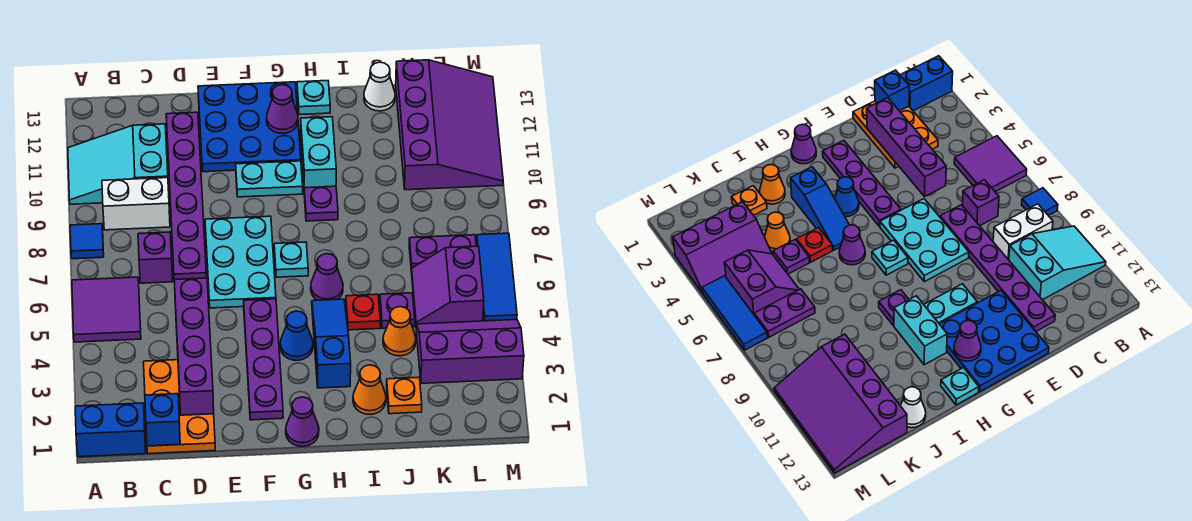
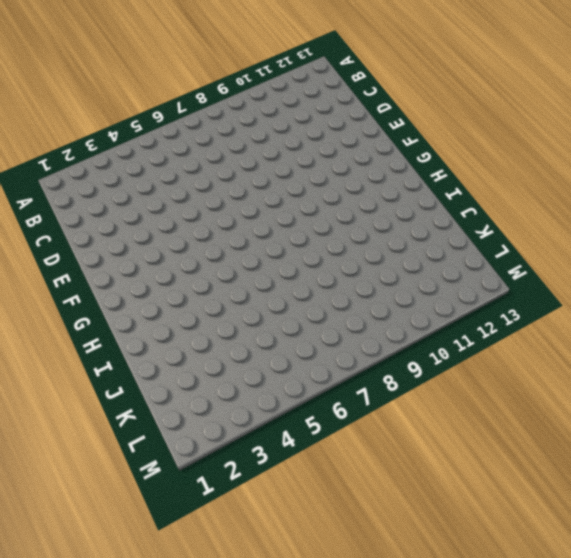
none -> blue brick A1:B1 level 1
none -> purple tile A5:B6 level 1
none -> blue tile A8 level 1
none -> cyan slope A10:C11 level 1 top C

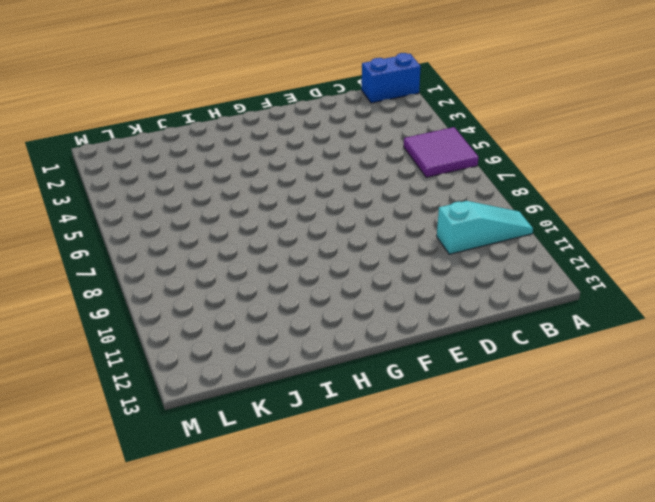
cyan slope A10:C10 level 1 top C -> cyan slope A10:C11 level 1 top C
none -> blue tile A8 level 1
none -> white brick B9:C9 level 1
none -> orange plate C1:D3 level 1
none -> purple brick C7 level 1

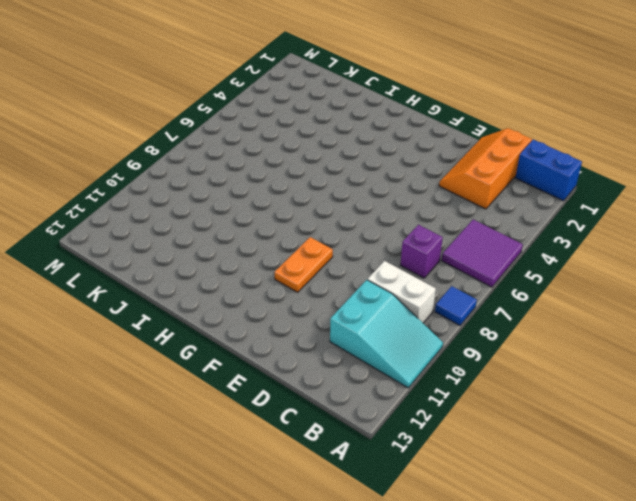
orange slope C1:D3 level 1 top C -> orange plate C1:D3 level 1
orange plate F9:F10 level 1 -> cyan plate F10:G10 level 1
none -> purple plate D7:D12 level 1
none -> cyan plate E6:F8 level 1
none -> blue plate E11:G13 level 1
none -> purple plate F2:F5 level 1

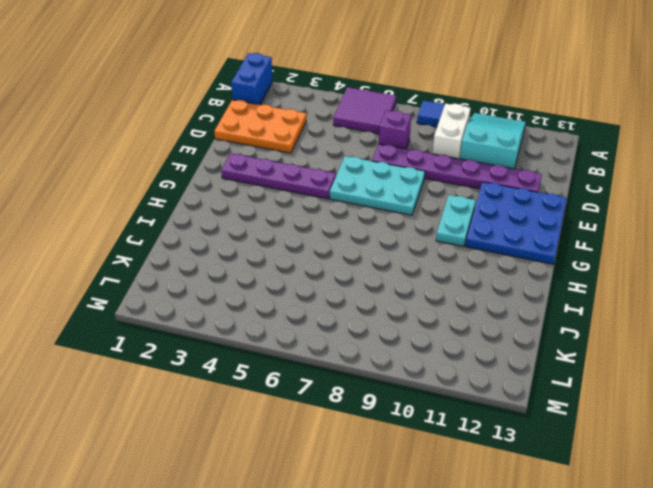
none -> purple cone G1 level 1
none -> blue cone G4 level 1
none -> cyan plate G7 level 1
none -> blue slope H3:H5 level 1 top 3

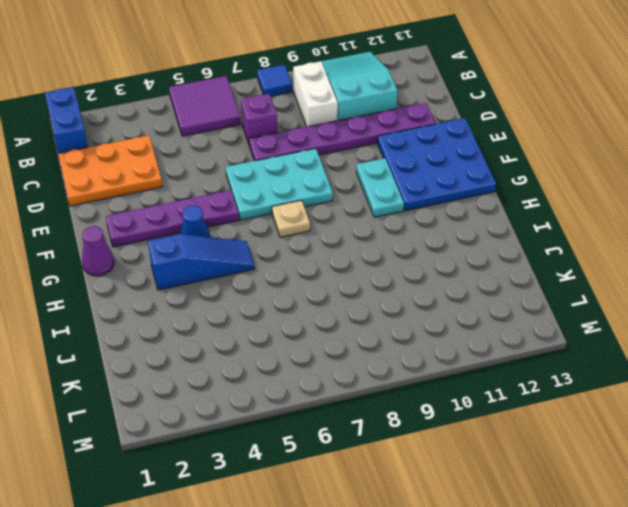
tan plate G7 level 1 -> cyan plate G7 level 1
none -> purple cone H6 level 1
none -> purple plate H9 level 1
none -> cyan brick H10:H11 level 1
none -> cyan plate H13 level 1

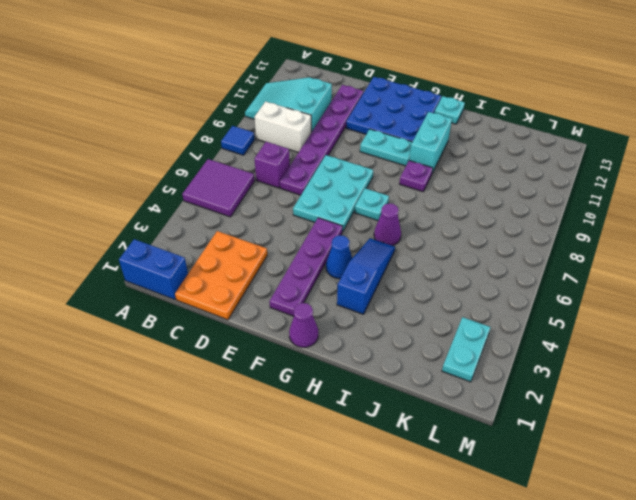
cyan plate L2:L3 level 1 -> purple slope K3:M4 level 1 top 3
none -> orange cone I2 level 1
none -> red plate I5 level 1
none -> orange plate J2 level 1
none -> orange cone J4 level 1

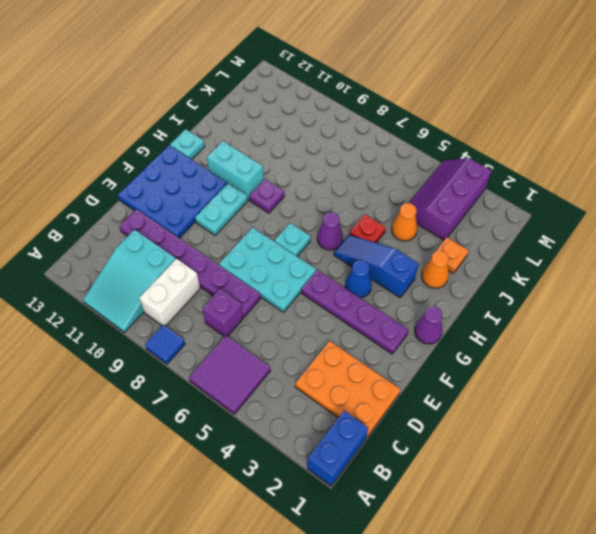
none -> purple plate J5 level 1
none -> white cone J13 level 1
none -> purple slope K5:L6 level 1 top L
none -> purple plate K7:L7 level 1

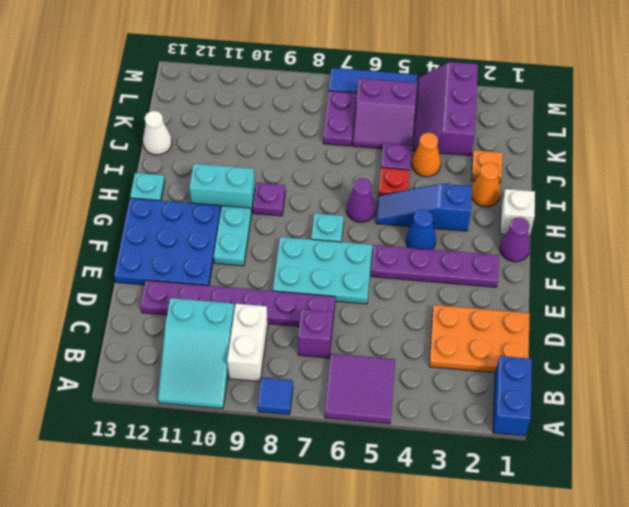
white brick H1 level 1 -> none
none -> purple slope K10:M13 level 1 top K
none -> blue brick C1 level 2
none -> purple brick D2:D5 level 2
none -> purple cone G12 level 2

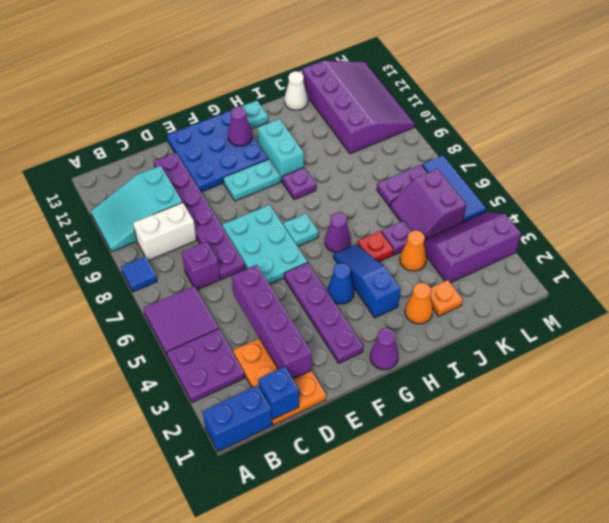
purple plate A3:B4 level 1 -> none

